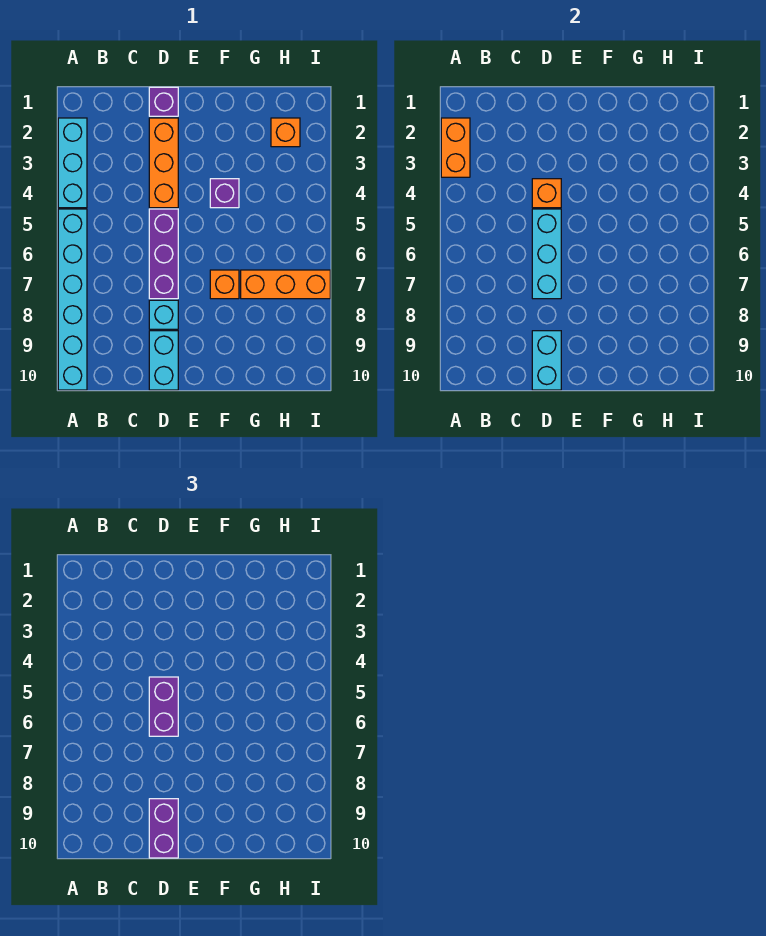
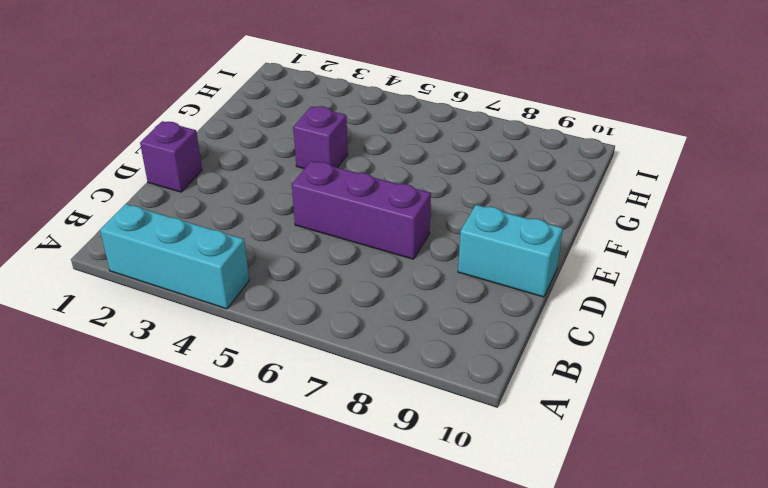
none -> cyan brick A5:A10 level 1
none -> orange brick D2:D4 level 1
none -> cyan brick D8 level 1

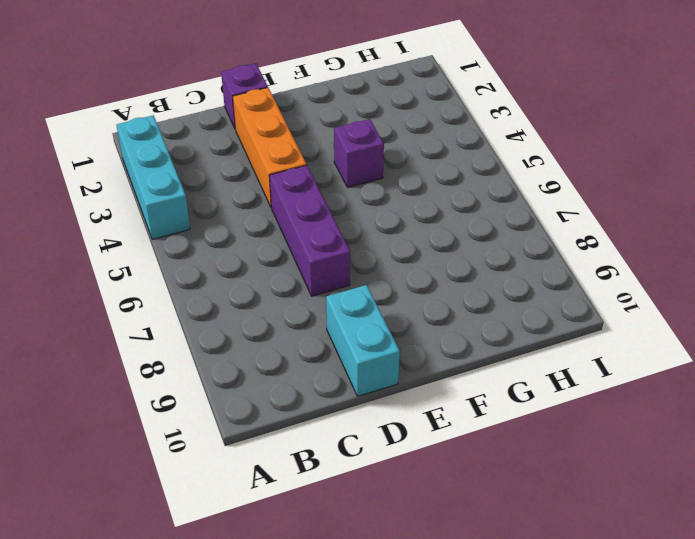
none -> cyan brick A5:A10 level 1
none -> cyan brick D8 level 1
none -> orange brick F7 level 1

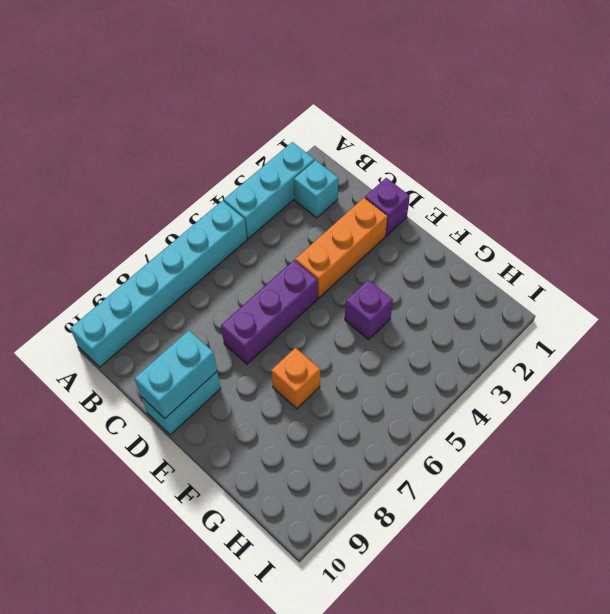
cyan brick B2 level 1 -> cyan brick D8 level 1
none -> orange brick G7:I7 level 1
none -> orange brick H2 level 1
none -> orange brick A2:A3 level 2

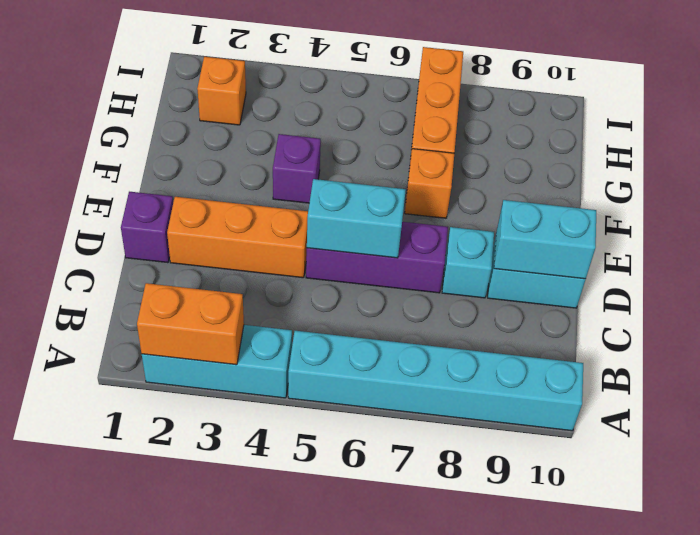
cyan brick D5:D6 level 2 -> cyan brick D5:D7 level 2
none -> orange brick D4 level 2
none -> purple brick D5:D6 level 3
none -> purple brick D9:D10 level 3

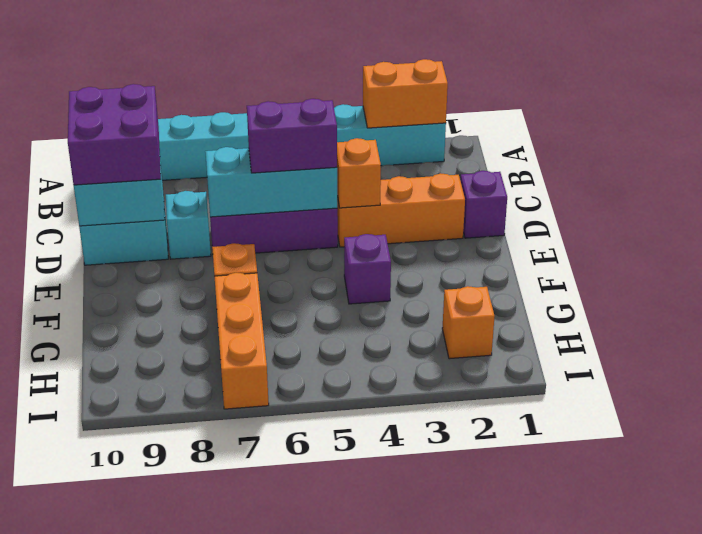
purple brick C9:D10 level 3 -> purple brick D9:D10 level 3

